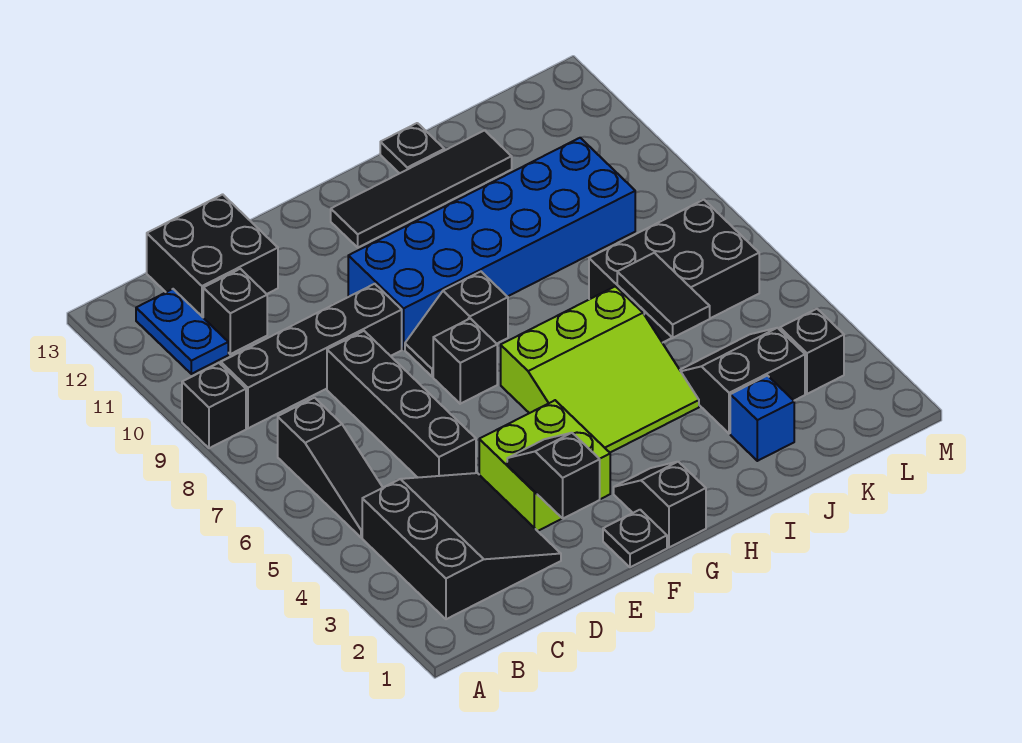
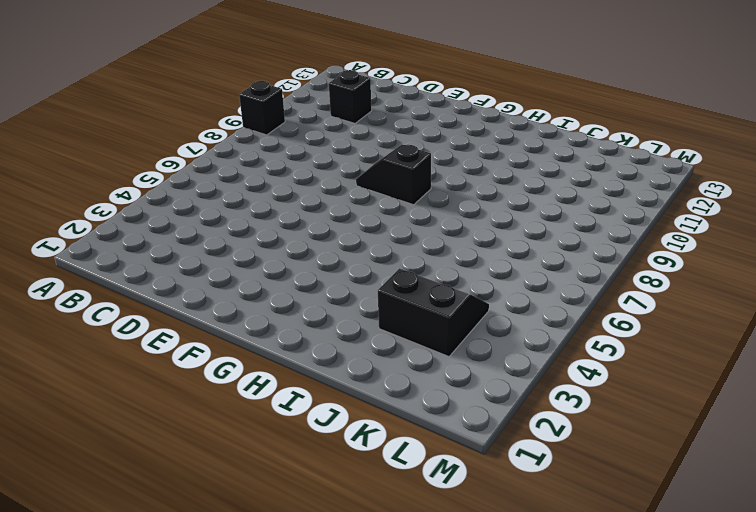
none -> black slope B2:D4 level 1 top B
none -> black slope B5:B7 level 1 top 7
none -> black brick B9:E9 level 1

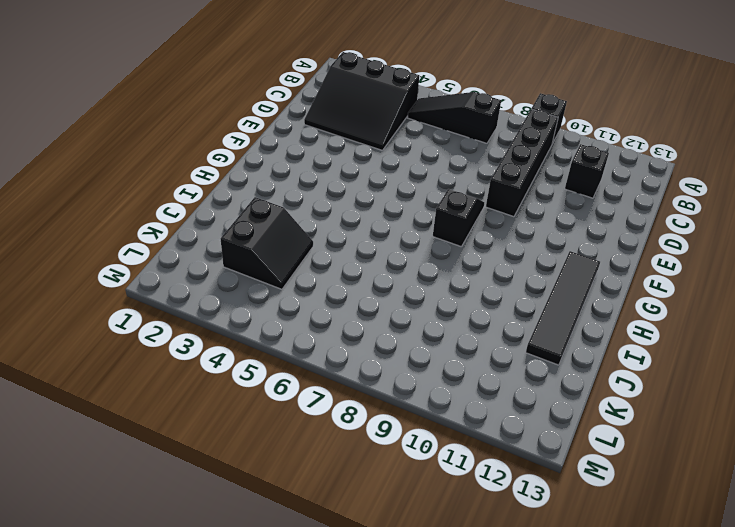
none -> blue plate B11:B12 level 1
none -> black brick C12:D13 level 1
none -> black brick D5:D8 level 1

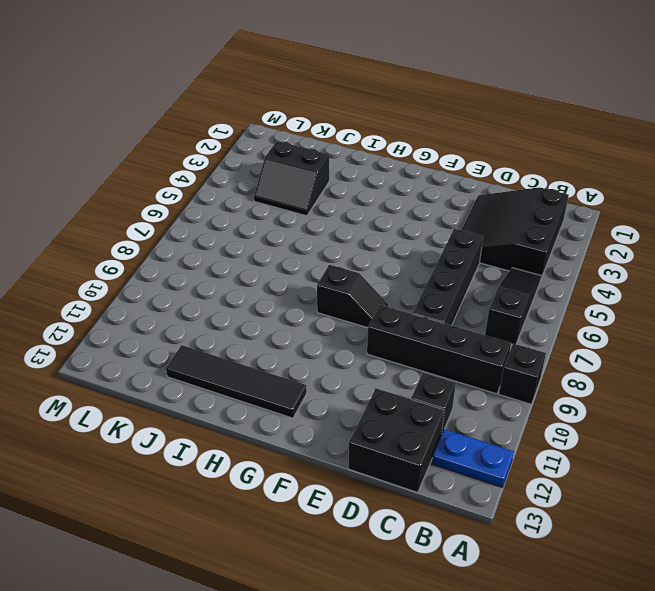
blue plate A12:B12 level 1 -> blue plate B11:B12 level 1
none -> lime brick E3:F4 level 1
none -> black plate F1 level 1
none -> black brick F7 level 1

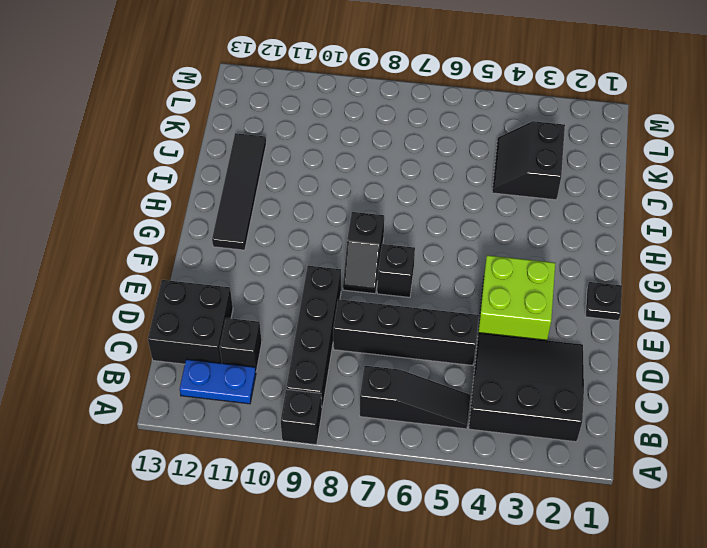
none -> blue brick F9:K10 level 1
none -> black slope G1:G2 level 1 top 1
none -> lime slope G4:I6 level 1 top 6

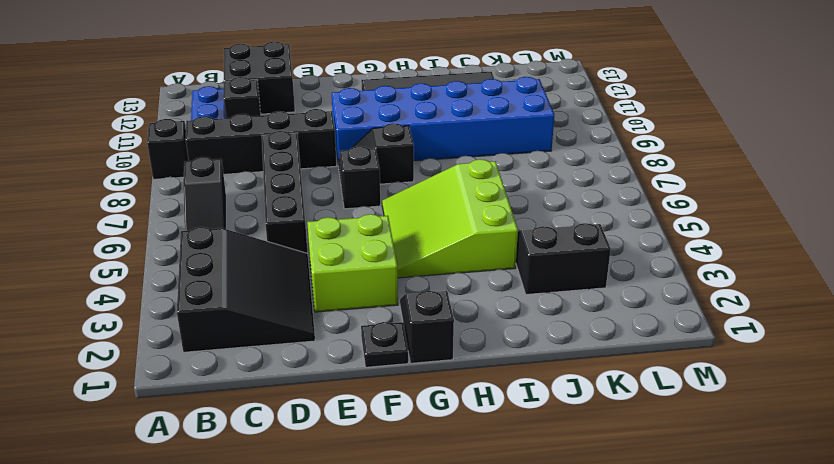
lime slope G4:I6 level 1 top I -> lime slope G4:I6 level 1 top 6
none -> black plate I13 level 1
none -> blue brick J2 level 1
none -> black brick J6:L7 level 1

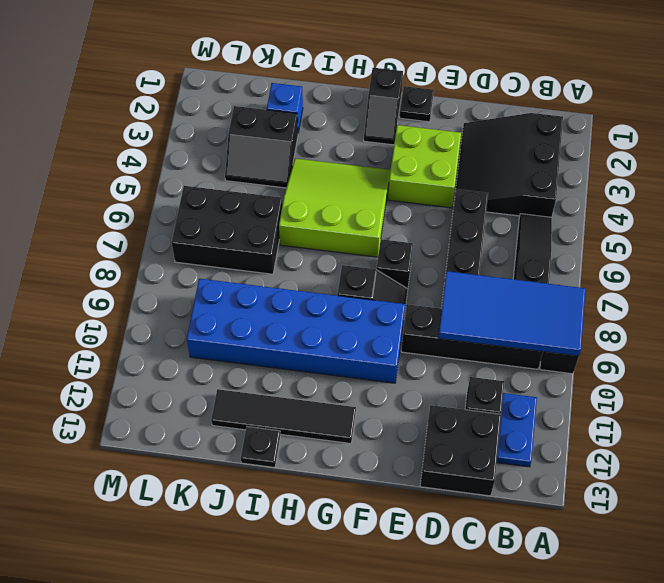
blue tile A8:D9 level 2 -> none
none -> black brick L3 level 1
none -> black slope E2:E3 level 2 top 2
none -> black tile J5:J6 level 2

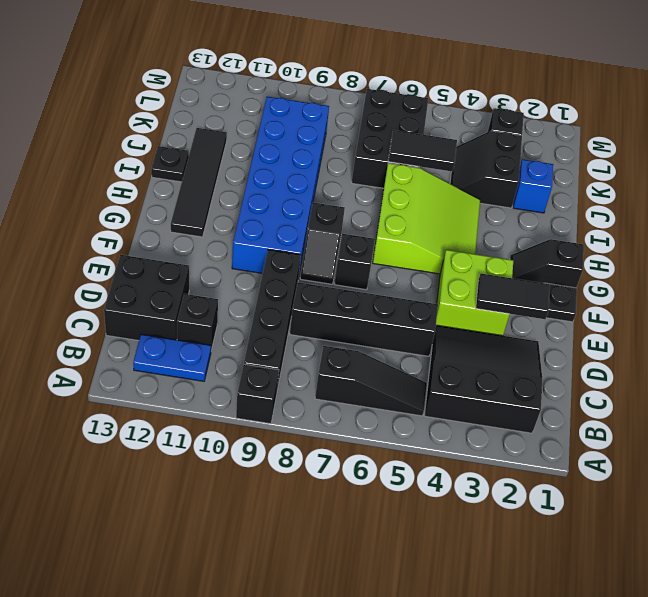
black tile E2:E3 level 2 -> black slope E2:E3 level 2 top 2

